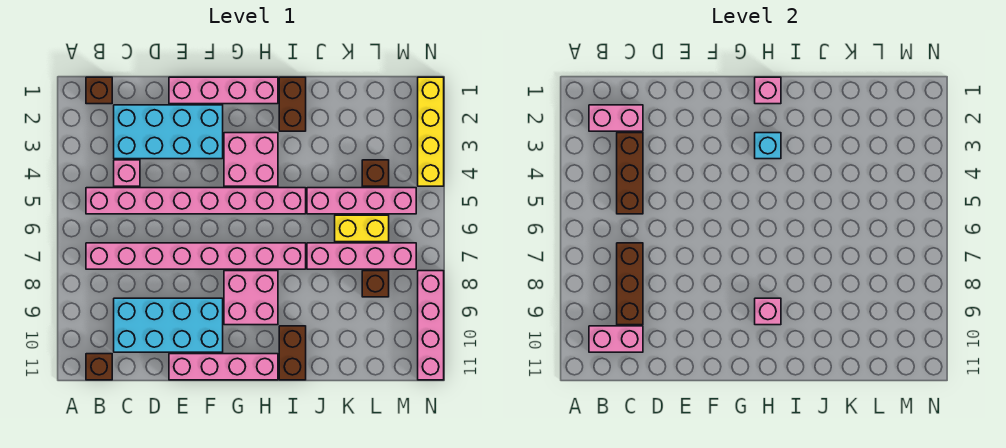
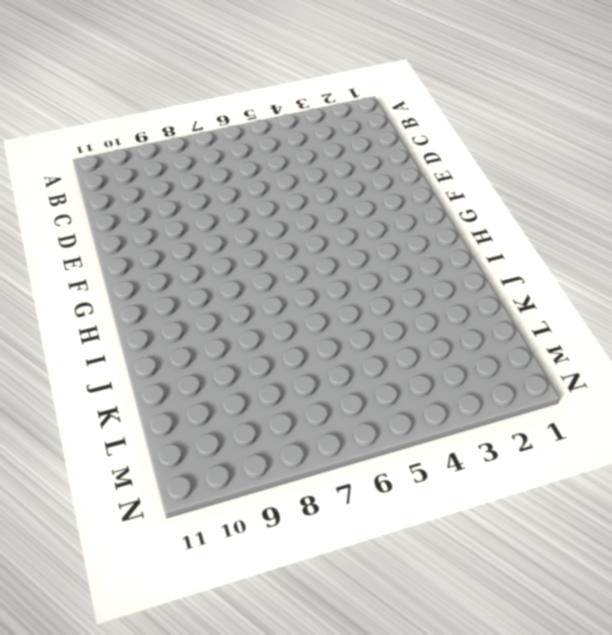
none -> brown brick B1 level 1
none -> pink brick B5:I5 level 1
none -> pink brick B7:I7 level 1

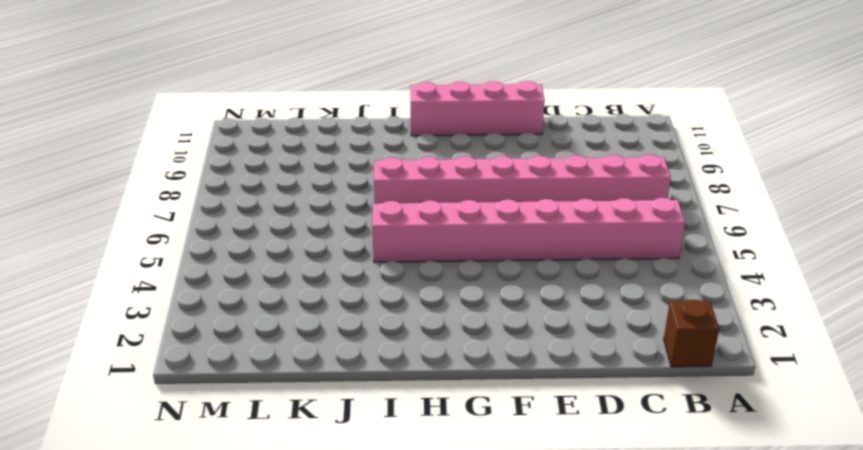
none -> brown brick B11 level 1
none -> cyan brick C2:F3 level 1
none -> pink brick C4 level 1

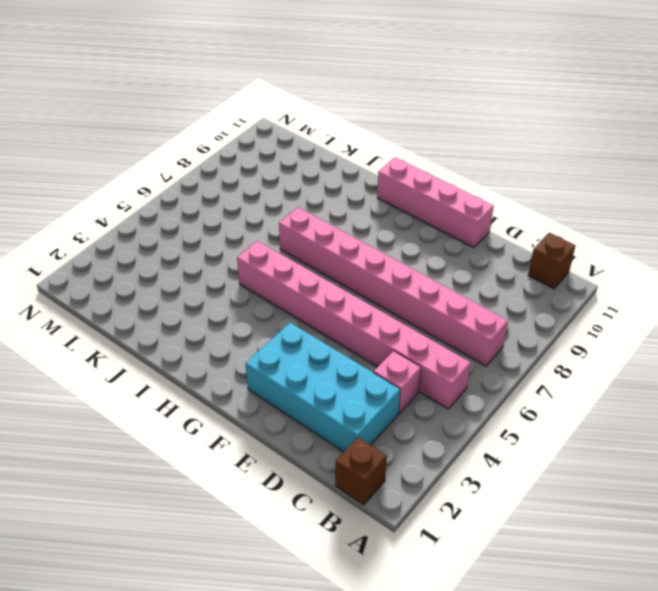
none -> cyan brick C9:F10 level 1
none -> pink brick E1:H1 level 1
none -> pink brick G3:H4 level 1

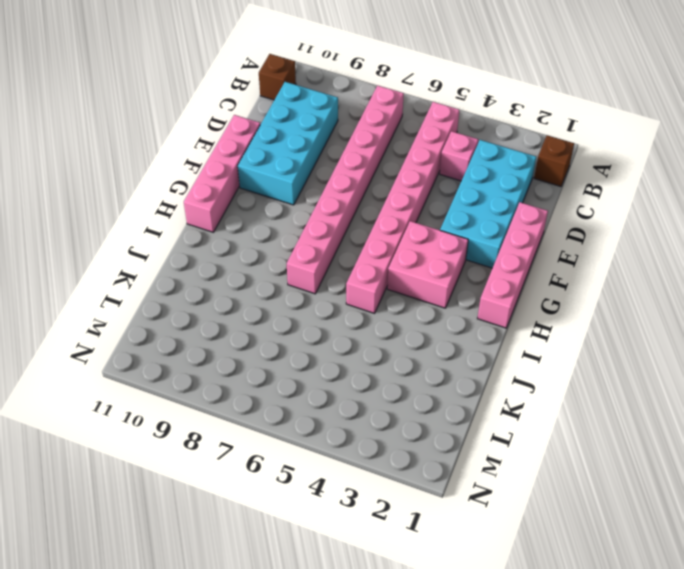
none -> pink brick G8:H9 level 1
none -> brown brick I1:I2 level 1
none -> brown brick I10:I11 level 1

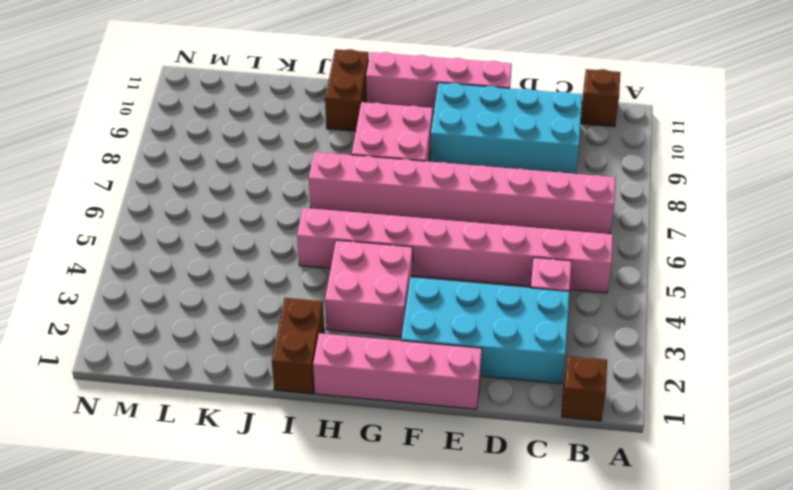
none -> pink brick J5:M5 level 1
none -> pink brick J7:M7 level 1
none -> yellow brick K6:L6 level 1

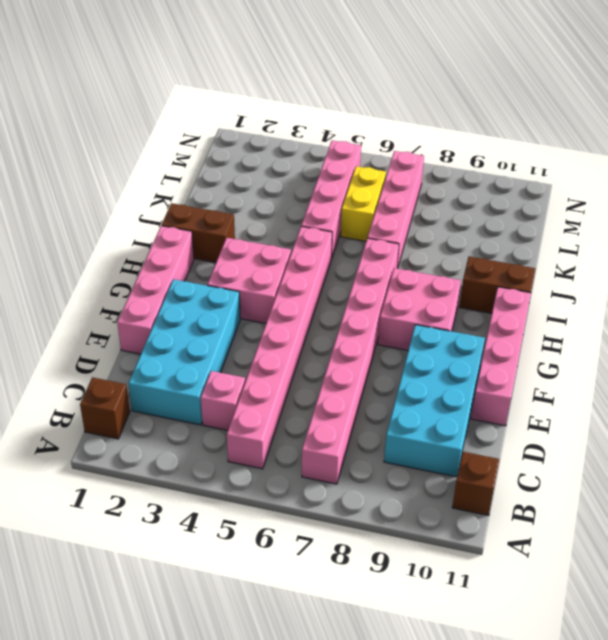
none -> brown brick L4 level 1
none -> brown brick L8 level 1
none -> yellow brick N1:N4 level 1

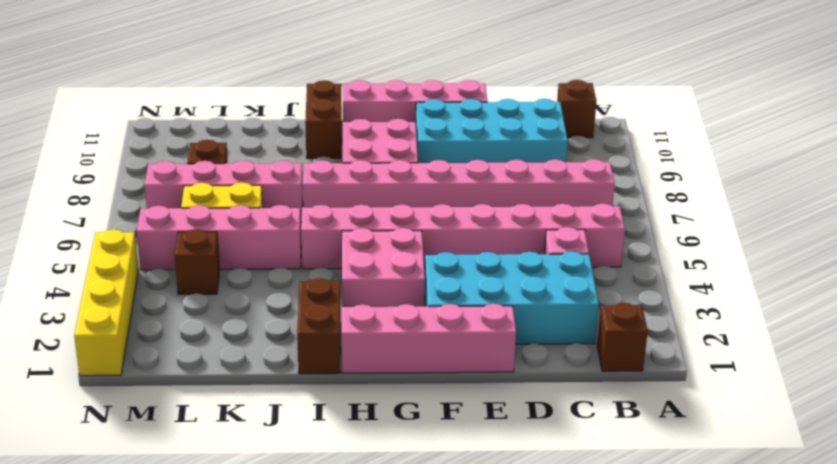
none -> pink brick N8:N11 level 1
none -> pink brick B2:C2 level 2
none -> pink brick B10:C10 level 2

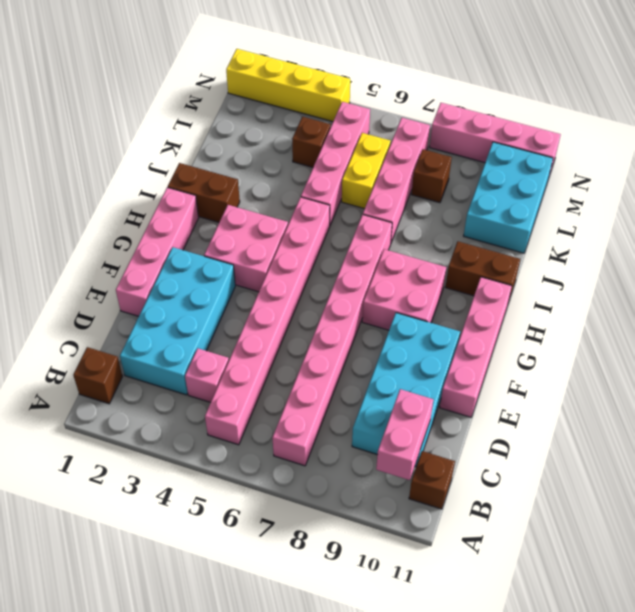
cyan brick K10:M11 level 1 -> none
none -> pink brick B2:C2 level 2
none -> brown brick C3:C5 level 2
none -> brown brick C7:C9 level 2

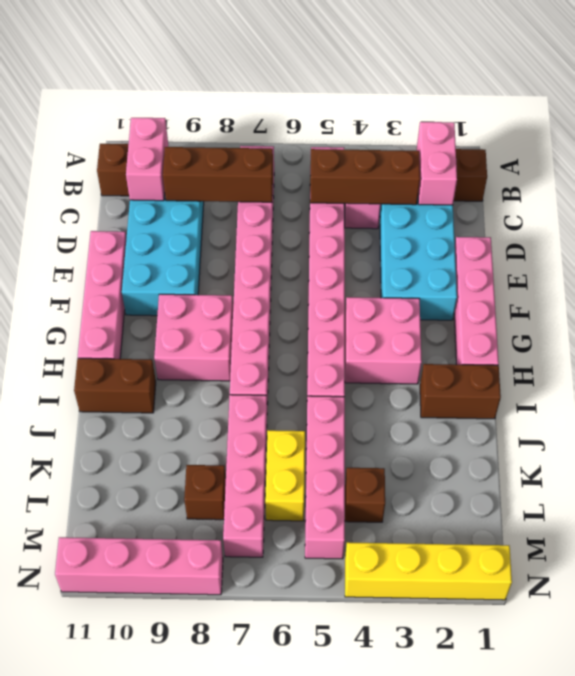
none -> pink brick H1 level 2
none -> cyan brick H3 level 2
none -> pink brick H9 level 2

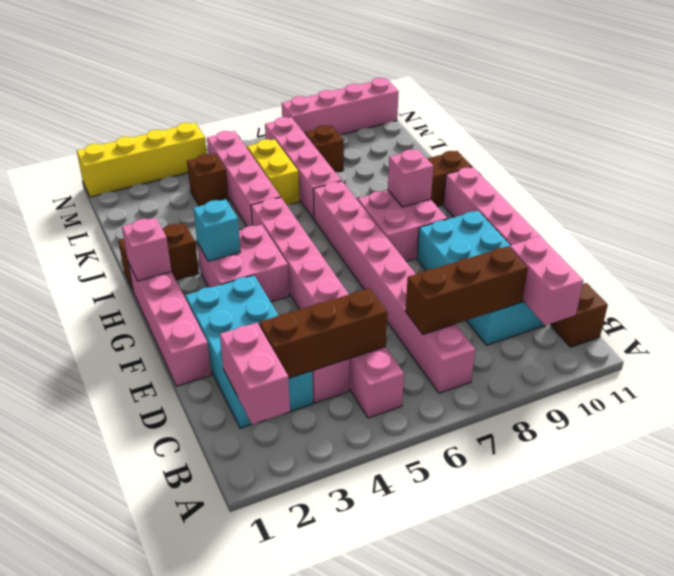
none -> brown brick B1 level 1

